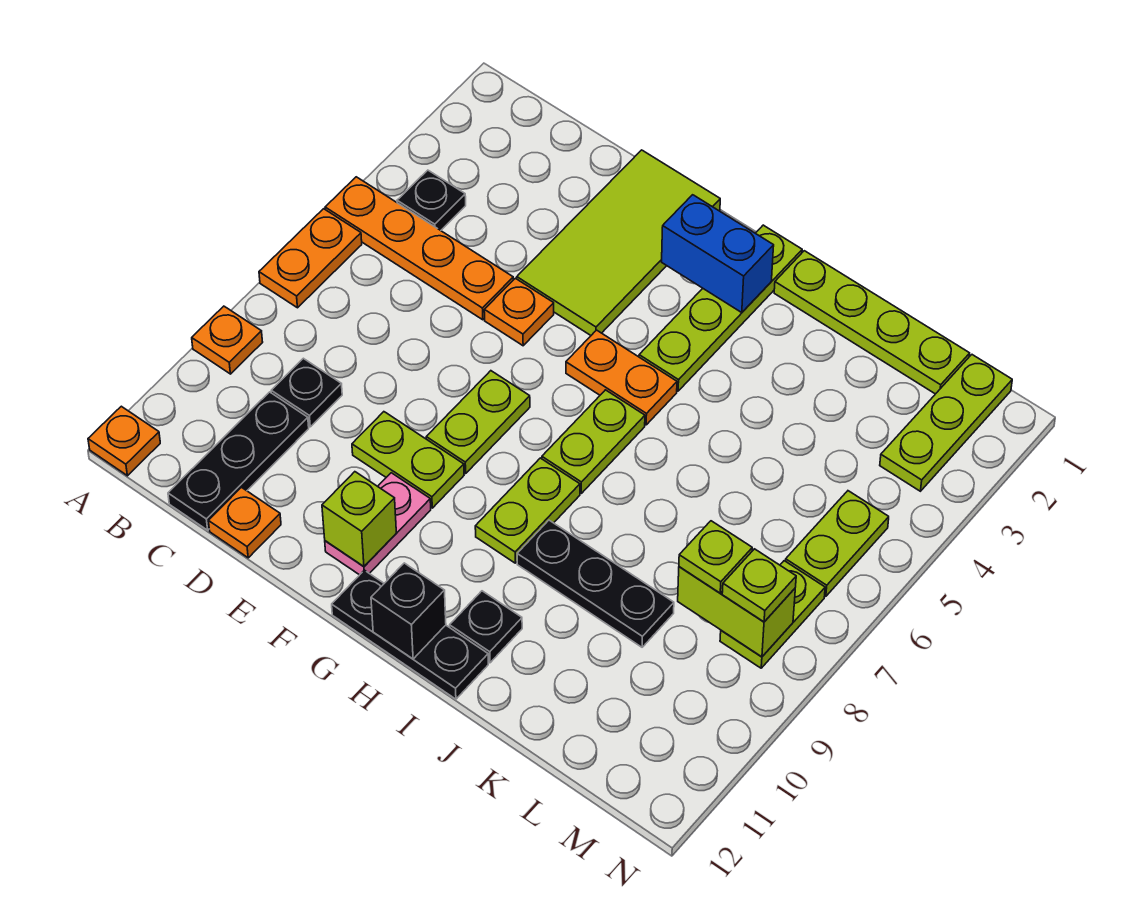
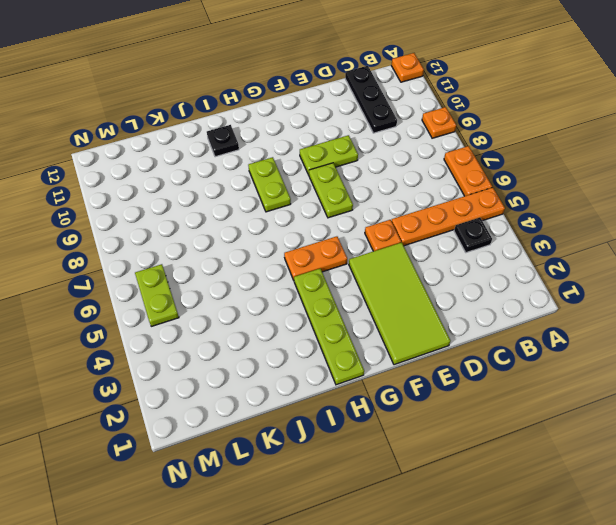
none -> black plate C9 level 1
none -> orange plate D12 level 1
none -> pink plate F10:F11 level 1
none -> black plate G12:I12 level 1

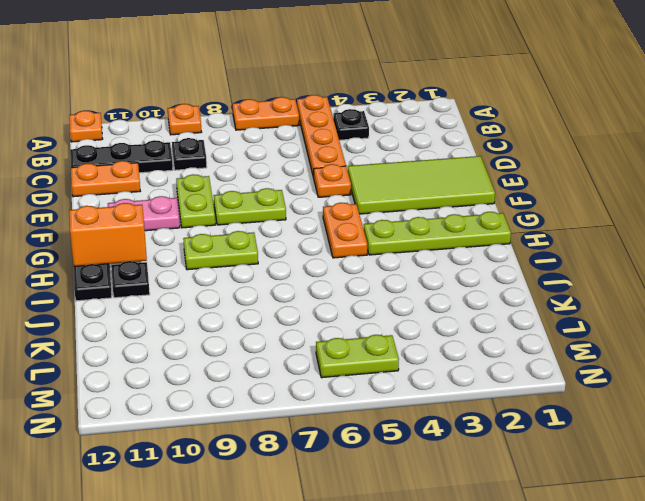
orange plate D11:D12 level 1 -> orange plate D12 level 1
orange brick H11:H12 level 2 -> black brick H12 level 2
none -> lime plate H6:H7 level 1
none -> lime plate I1:L1 level 1
none -> black plate I9:K9 level 1
none -> lime plate M1:M3 level 1

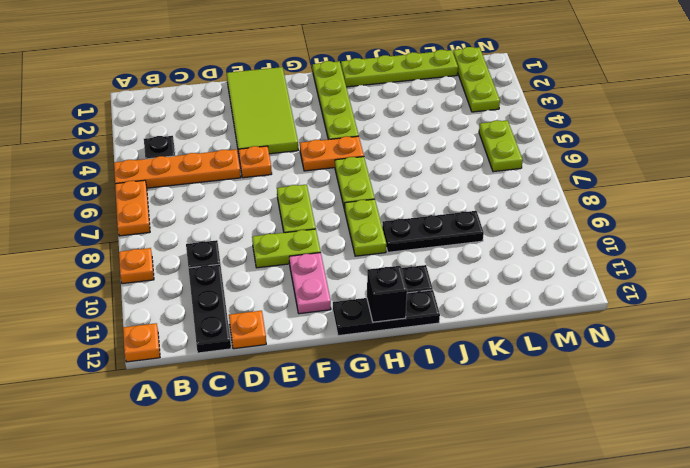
none -> lime plate M7:M8 level 1
none -> lime brick F11 level 2
none -> blue brick G2:H2 level 2
none -> lime brick L8:M8 level 2

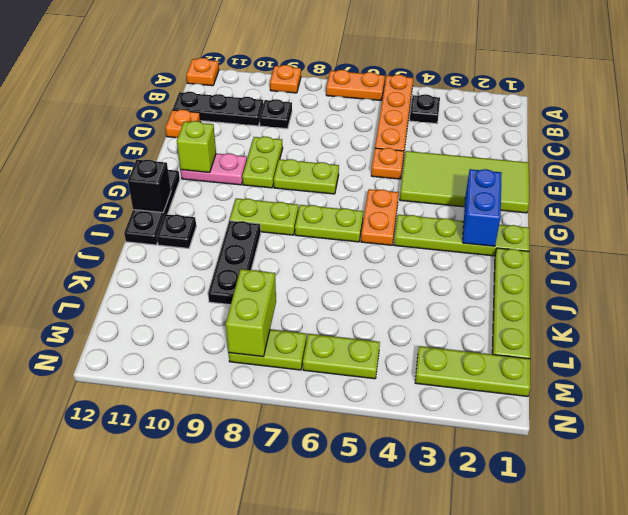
none -> lime plate L8 level 3
none -> lime plate M8 level 3

